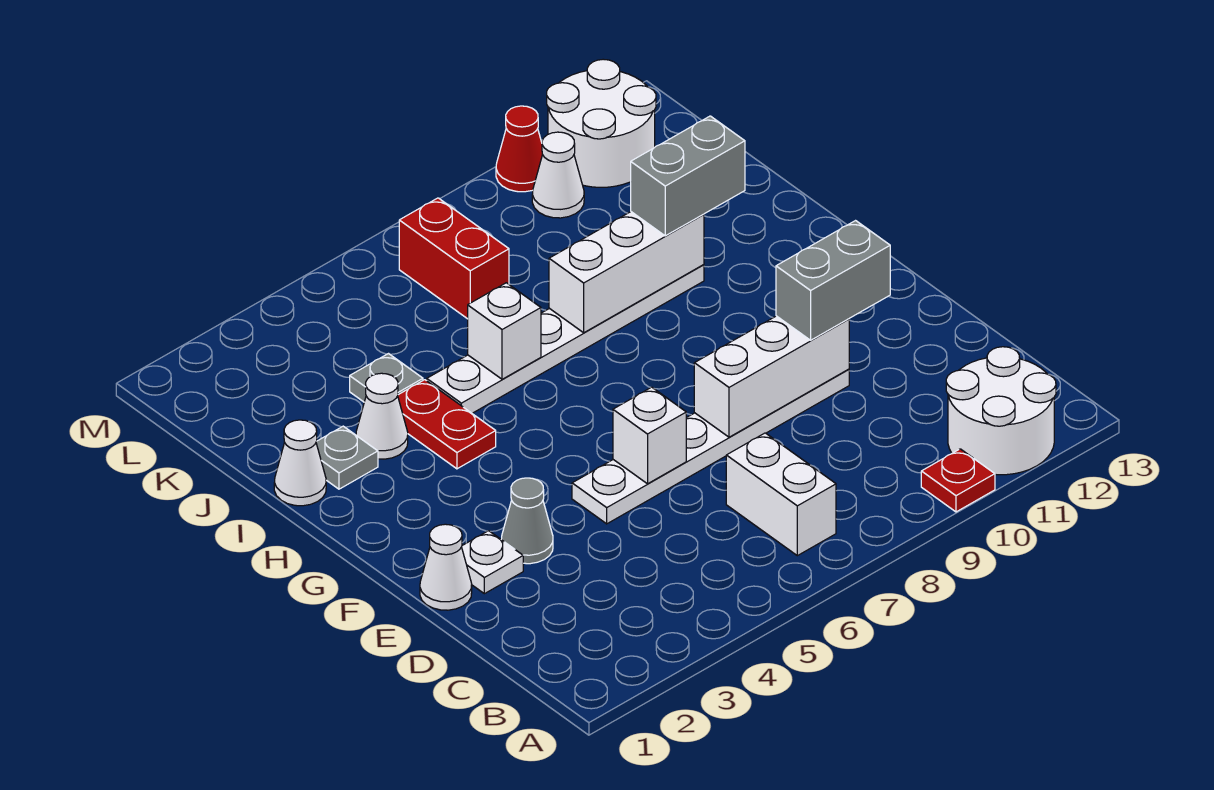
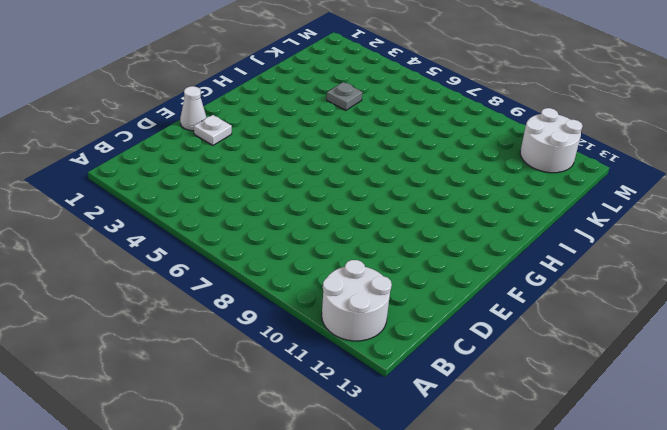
none -> red plate A10 level 1
none -> white brick B7:C7 level 1
none -> grey cone E3 level 1

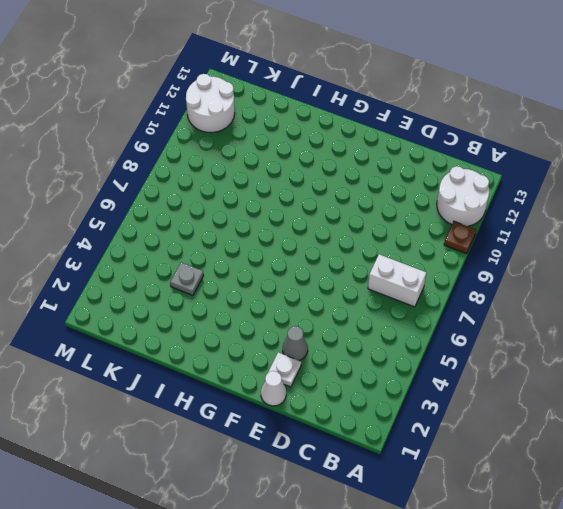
brown plate A10 level 1 -> red plate A10 level 1
none -> white plate E5:E10 level 1
none -> red plate H4:I4 level 1
none -> white cone I1 level 1

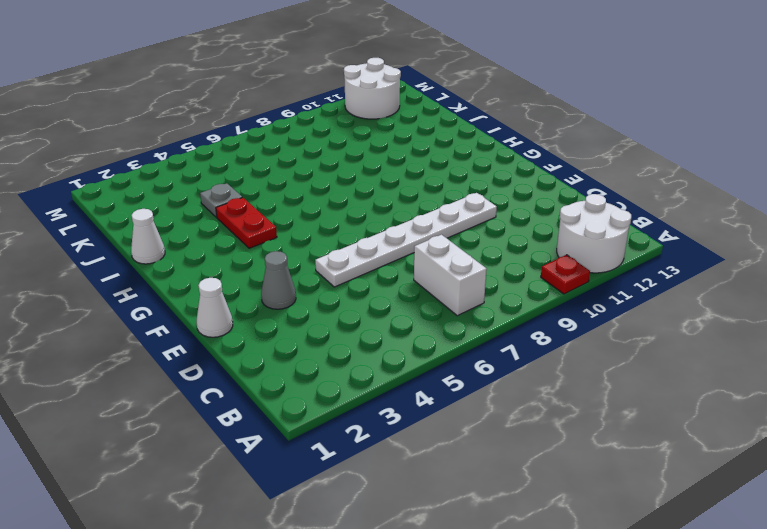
none -> white plate E2 level 1
none -> grey plate I2 level 1
none -> white cone I3 level 1

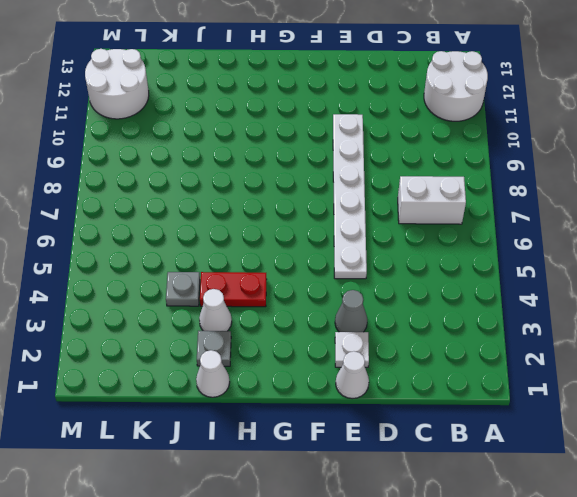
none -> red plate A10 level 1
none -> white plate I5:I10 level 1
none -> red brick K7:L7 level 1

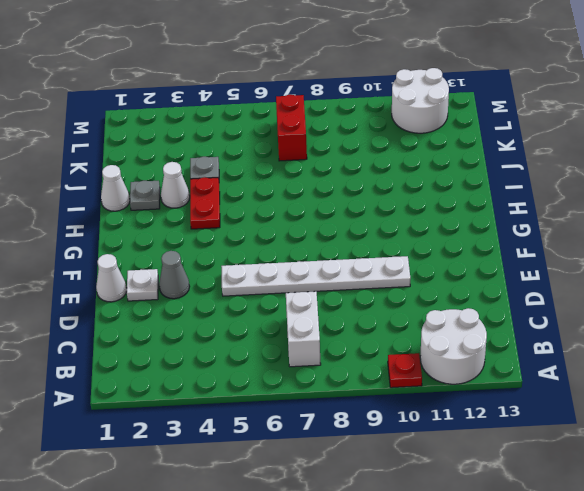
none -> white plate I5:I10 level 1
none -> white cone L10 level 1
none -> red cone M10 level 1

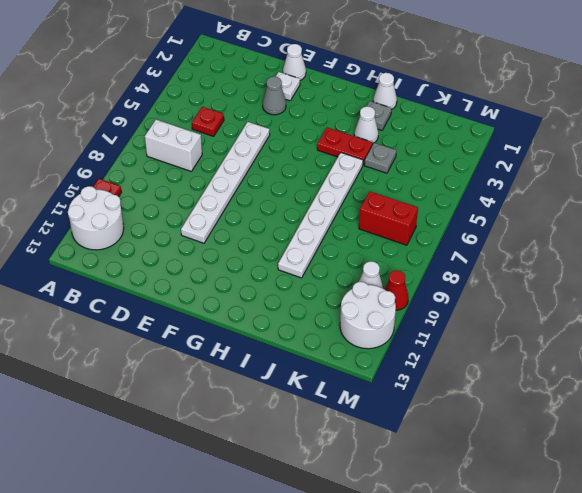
red plate C5 level 1 -> none
none -> white brick E6 level 2
none -> white brick E8:E10 level 2
none -> white brick I6 level 2

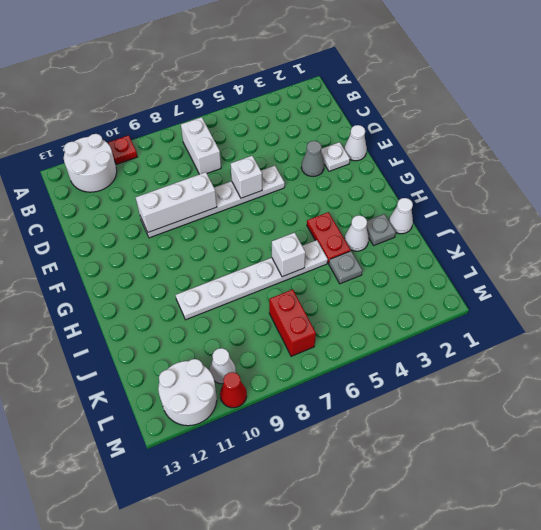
none -> white brick I8:I10 level 2
none -> grey brick E10:E11 level 3
none -> grey brick I10:I11 level 3

